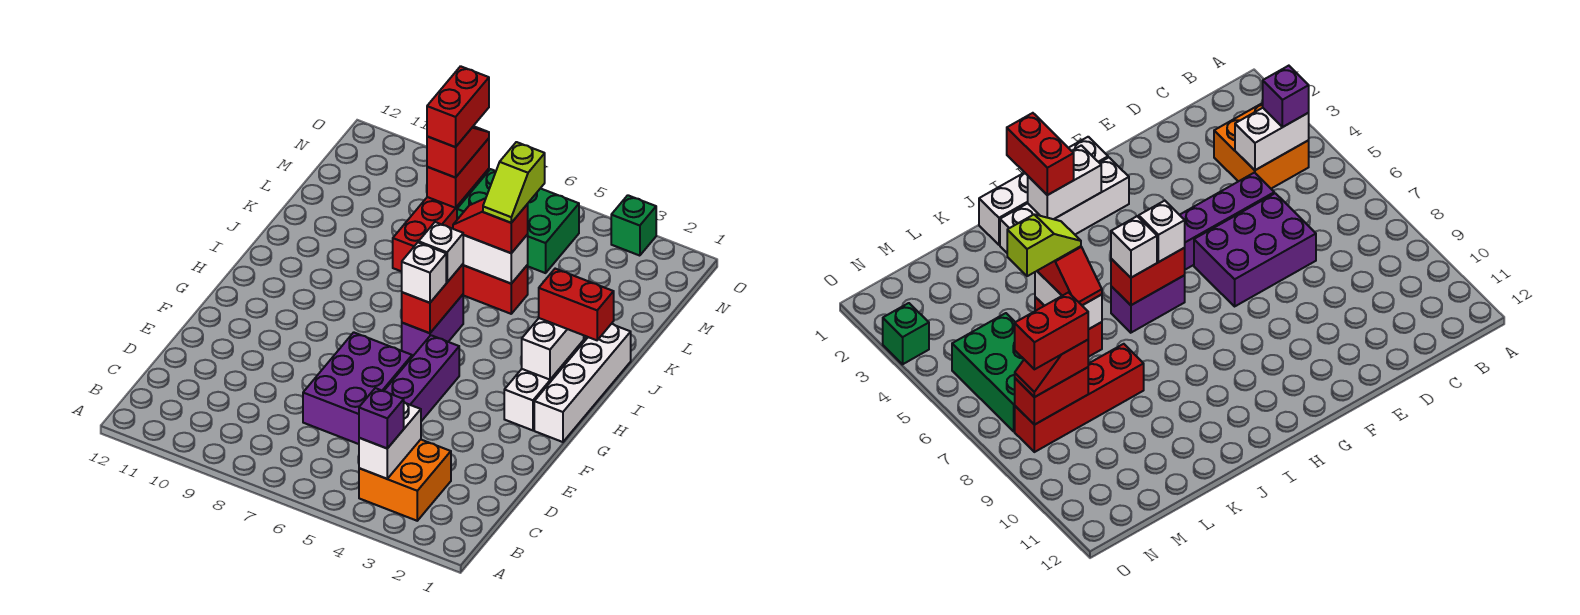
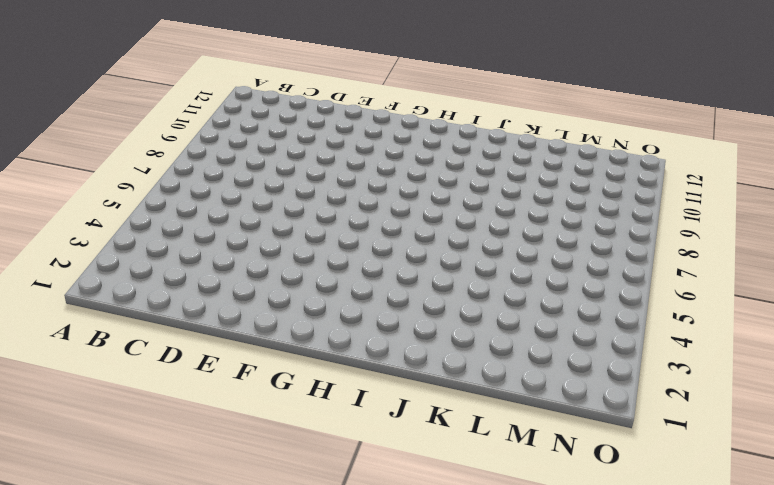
none -> orange brick B3:C4 level 1
none -> purple brick D5:G5 level 1
none -> purple brick D6:F7 level 1

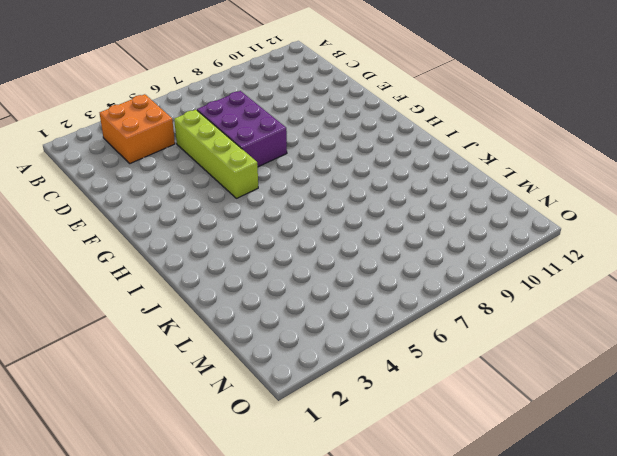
lime brick D5:G5 level 1 -> purple brick D5:G5 level 1
none -> white brick G1:J1 level 1
none -> white brick G2:J2 level 1
none -> purple brick H6:I6 level 1

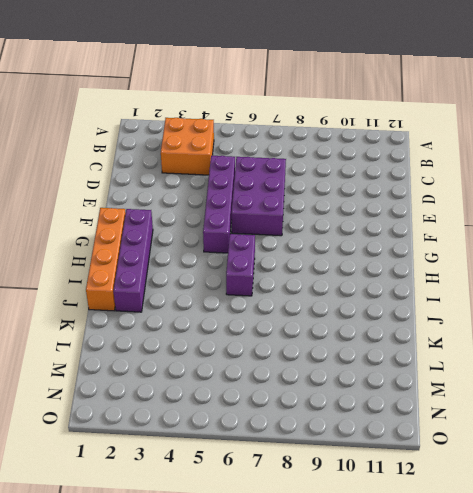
orange brick G1:J1 level 1 -> white brick G1:J1 level 1
purple brick G2:J2 level 1 -> white brick G2:J2 level 1
none -> red brick K5:K6 level 1
none -> red brick K8:N8 level 1
none -> green brick M5:N7 level 1

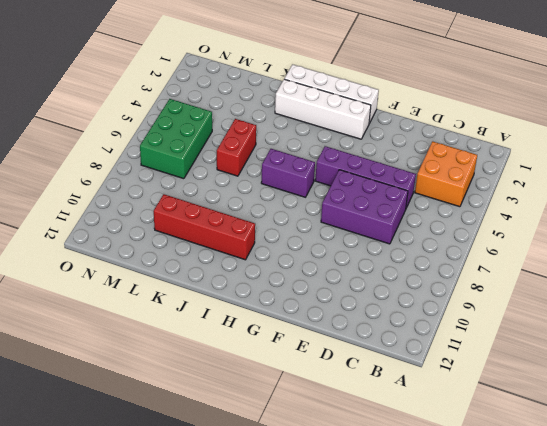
red brick I10:L10 level 1 -> red brick K8:N8 level 1
none -> green brick O3 level 1
none -> white brick B4:C4 level 2
none -> white brick H2:I2 level 2

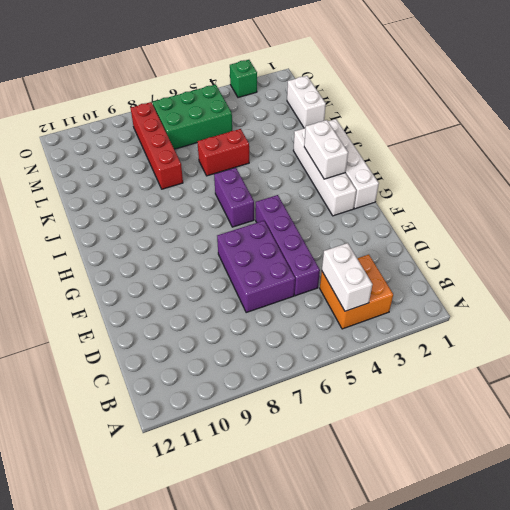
white brick L1:M1 level 1 -> white brick K5:K6 level 2
none -> red brick H6:I6 level 2
none -> red brick M8:N8 level 2
none -> purple brick B4 level 3

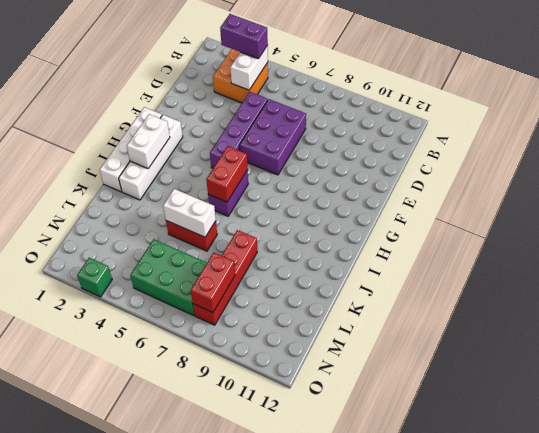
purple brick B3:B4 level 3 -> purple brick B4 level 3
none -> white brick H6 level 3
none -> red brick I1:I2 level 3
none -> white brick I6 level 3

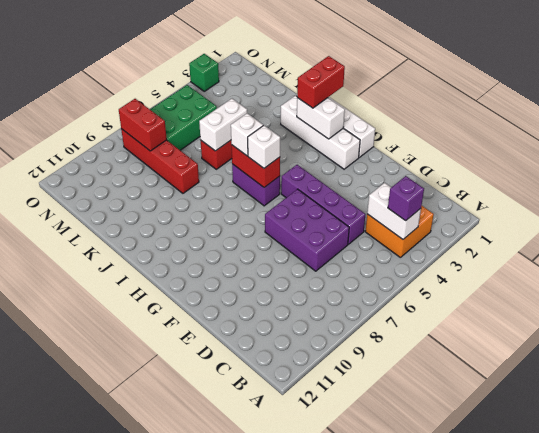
none -> red slope K5:K6 level 3 top 5
none -> red slope M8:N8 level 3 top M
none -> lime slope K5:L5 level 4 top L

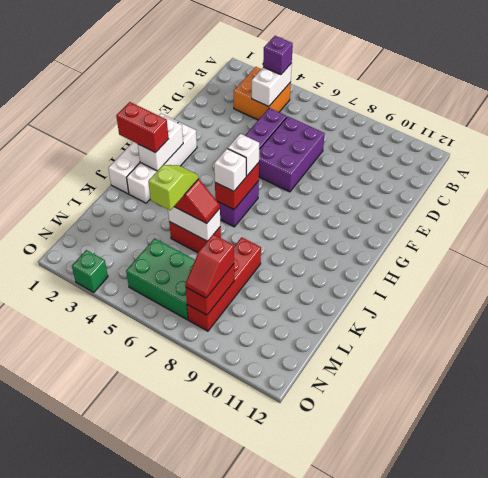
none -> red brick M8:N8 level 4

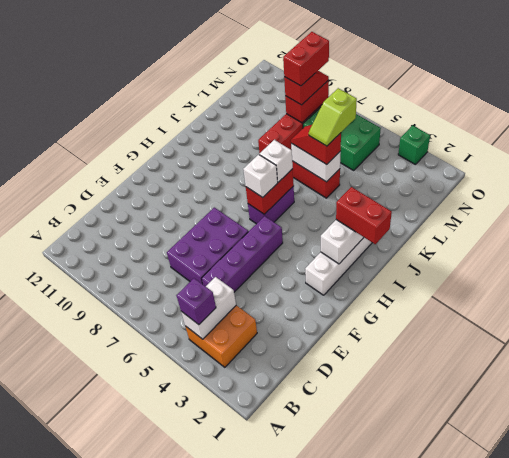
none -> white brick G1:J1 level 1

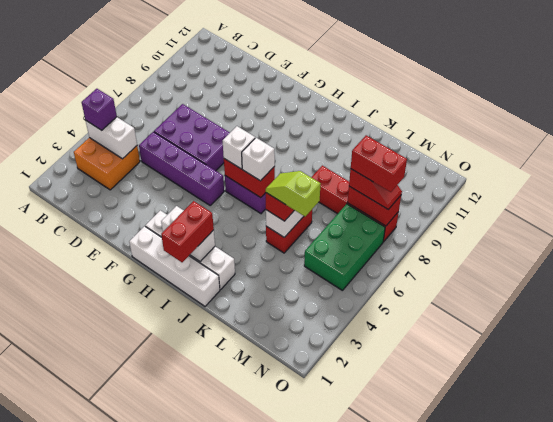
none -> green brick O3 level 1

